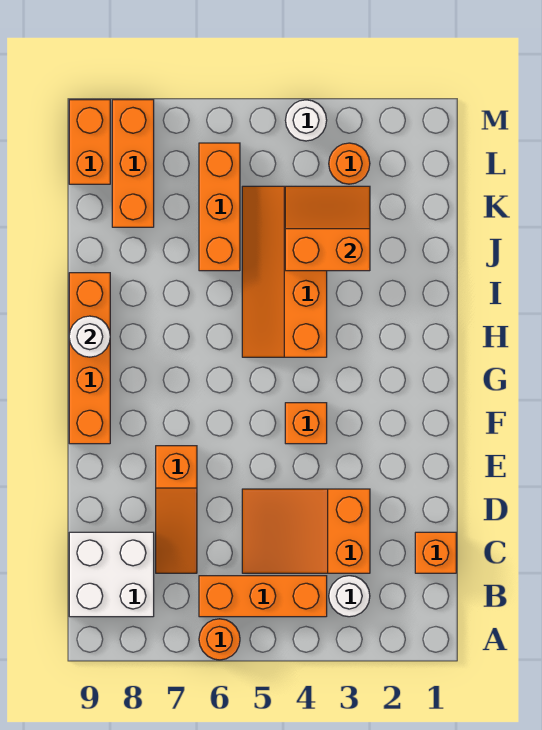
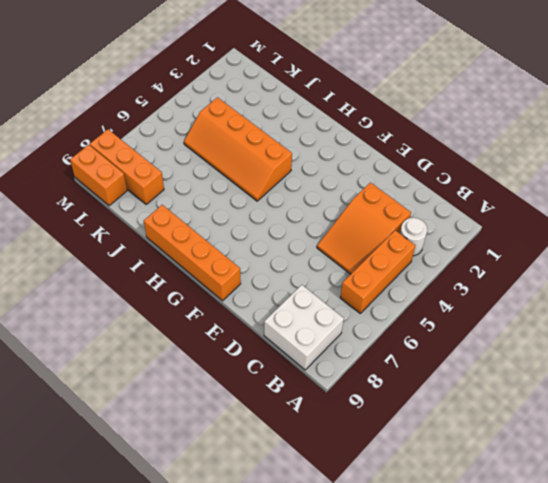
none -> orange round brick A6 level 1
none -> orange brick C1 level 1
none -> orange slope C7:E7 level 1 top E

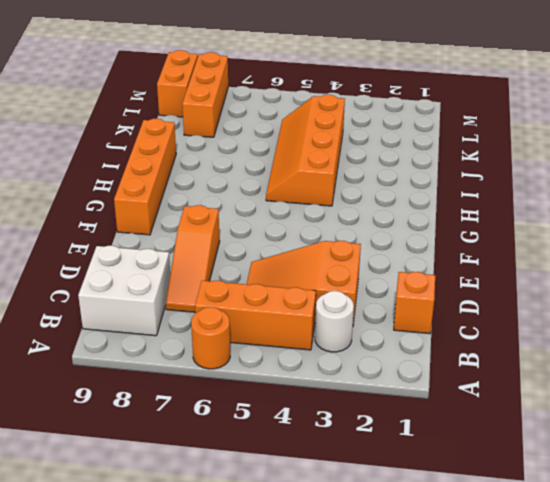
none -> orange brick F4 level 1
none -> orange brick J6:L6 level 1
none -> orange round brick L3 level 1

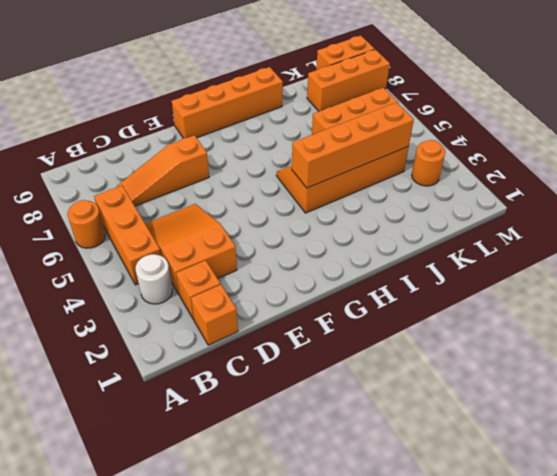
orange brick C2 level 1 -> orange brick F4 level 1
orange brick H4:K4 level 2 -> orange slope J3:K4 level 2 top J
none -> white brick B8:C9 level 1
none -> white round brick M4 level 1
none -> white round brick H9 level 2

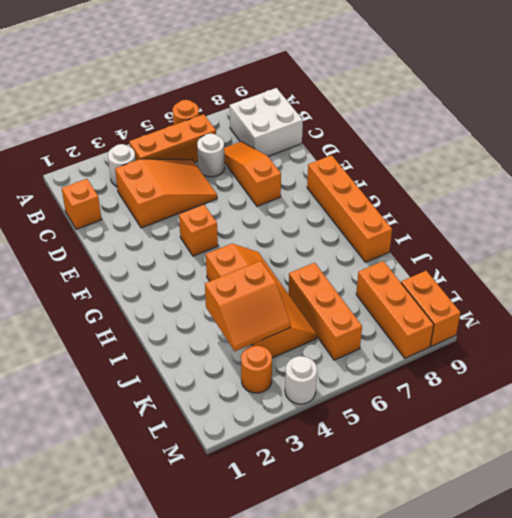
white round brick C6 level 1 -> white round brick H9 level 2

